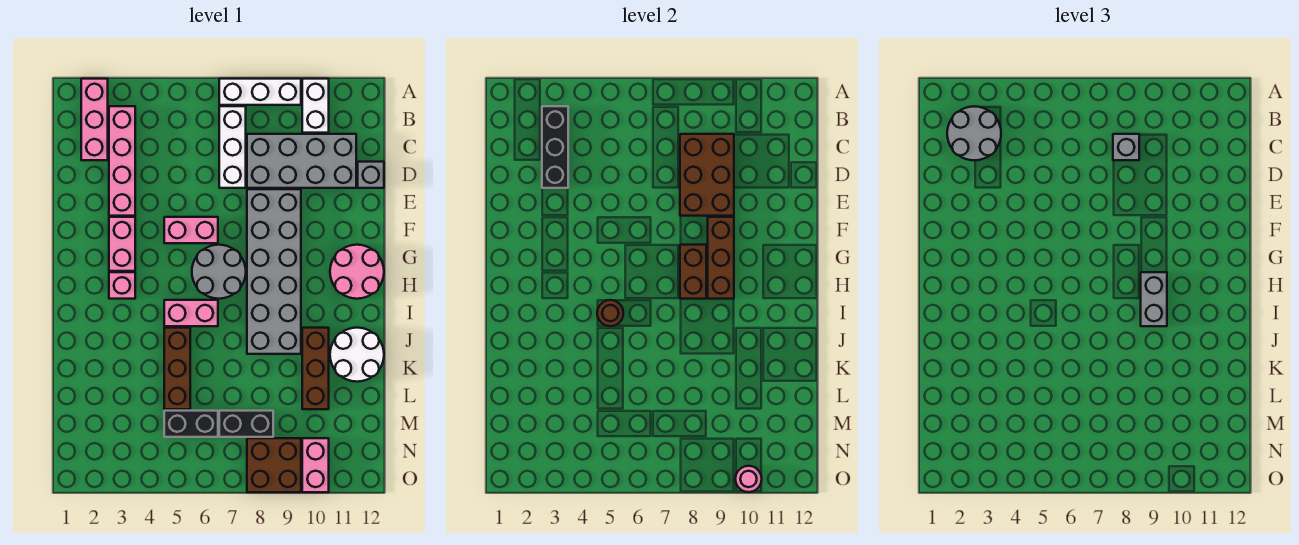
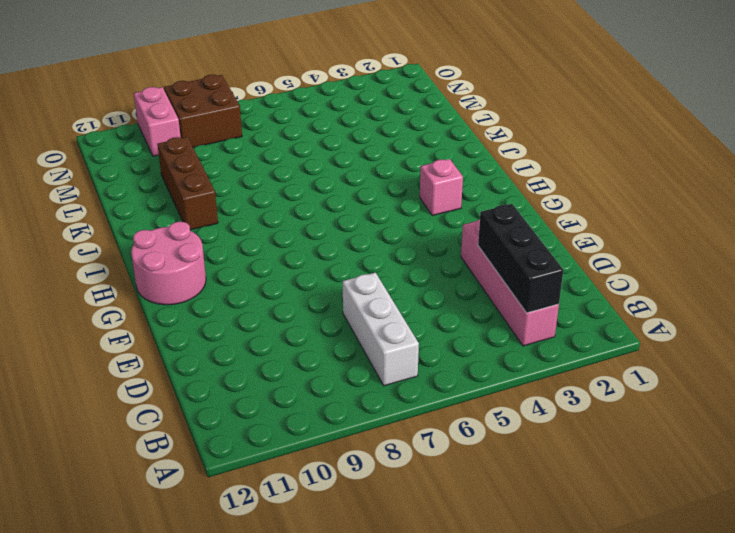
none -> pink brick A2:C2 level 1
none -> white brick A7:A9 level 1
none -> white brick A10:B10 level 1
none -> grey brick C8:D11 level 1

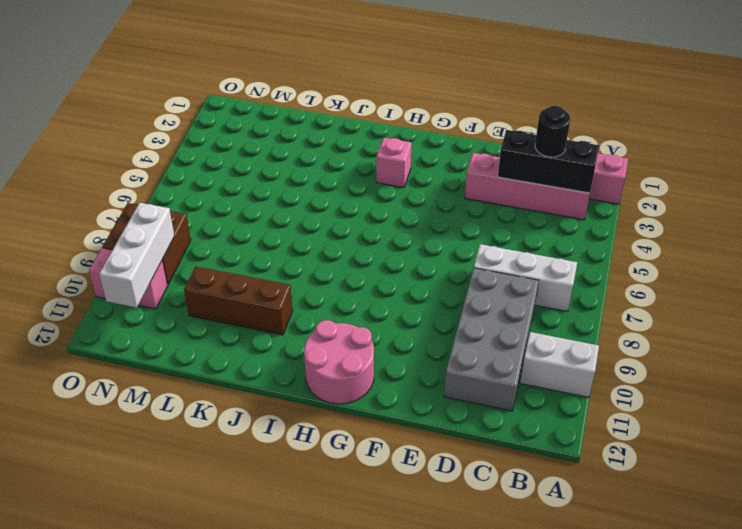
black round brick C3 level 3 -> grey round brick B2:C3 level 3
white brick N9:N11 level 2 -> white brick A7:A9 level 1
none -> grey brick D12 level 1
none -> grey brick E8:J9 level 1
none -> pink brick F3:G3 level 1
none -> pink brick F5:F6 level 1

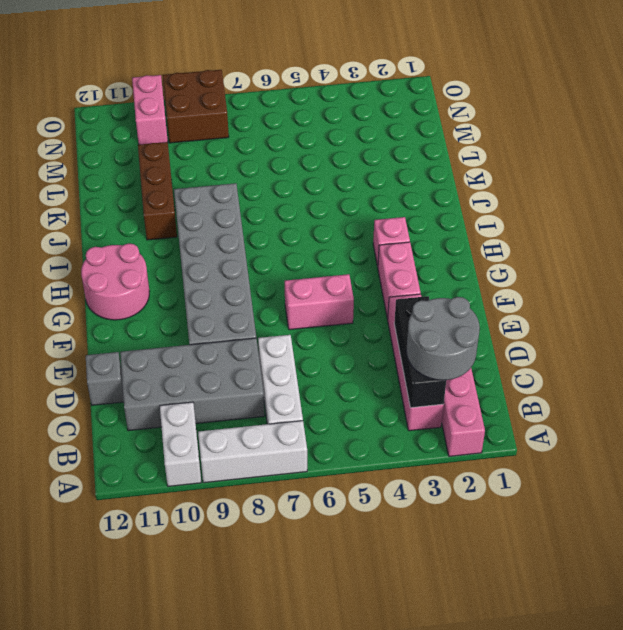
none -> grey round brick G6:H7 level 1
none -> pink brick I5:I6 level 1
none -> brown brick J5:L5 level 1
none -> white round brick J11:K12 level 1

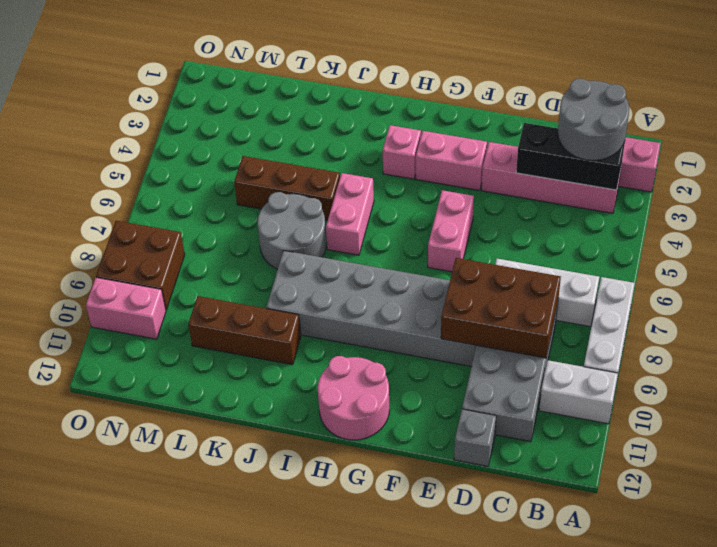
grey round brick J6:K7 level 1 -> grey round brick G6:H7 level 1
none -> white round brick J11:K12 level 1
none -> black brick M5:M6 level 1
none -> black brick M7:M8 level 1
none -> brown brick F9:H9 level 2

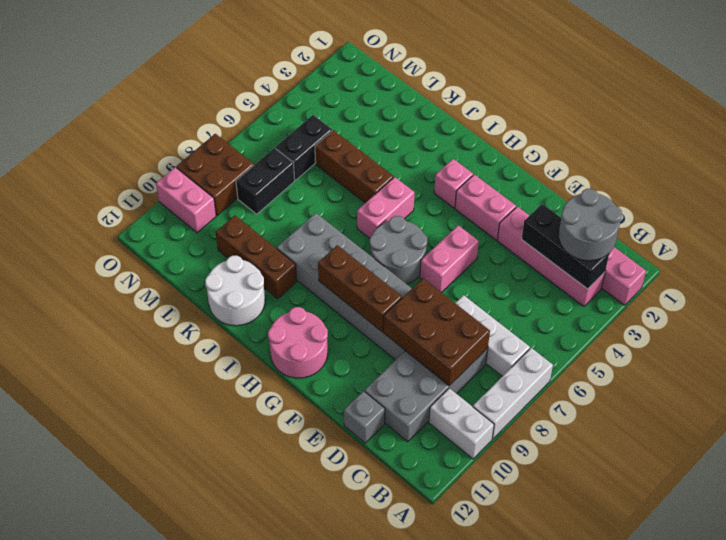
none -> brown brick G8:H8 level 2
none -> brown round brick I5 level 2
none -> pink round brick O10 level 2
none -> grey brick C8 level 3

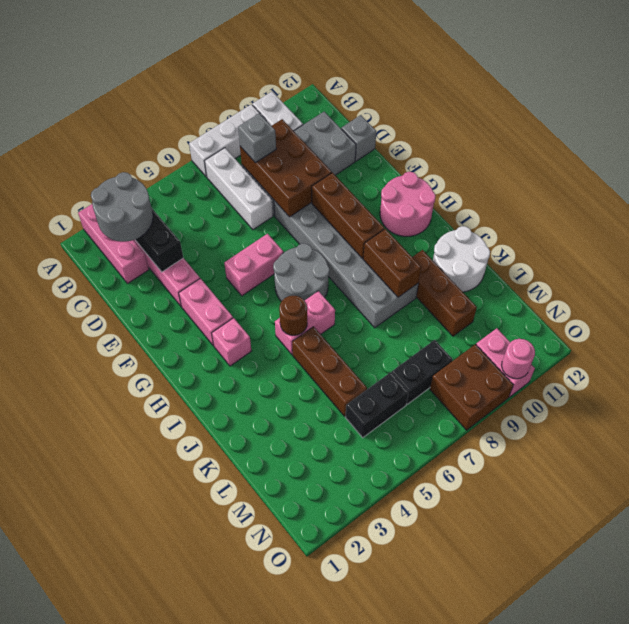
brown brick I9:J9 level 2 -> brown brick G8:H8 level 2
none -> grey brick H9:I9 level 3

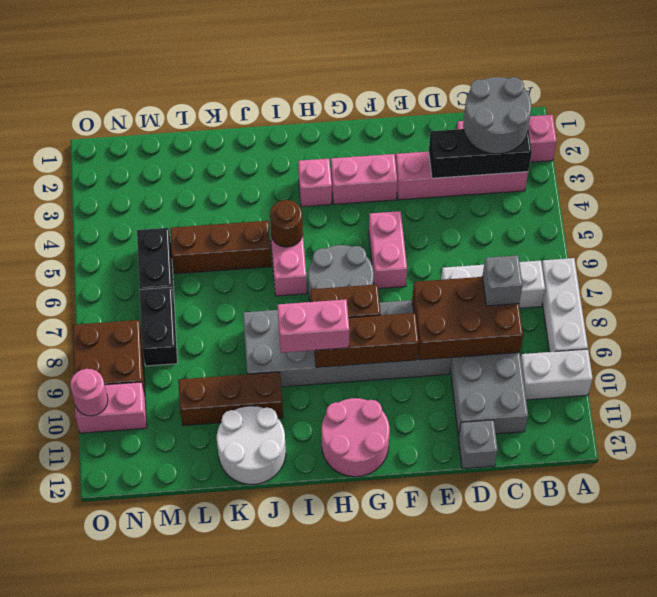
pink brick H9:I9 level 3 -> grey brick H9:I9 level 3

